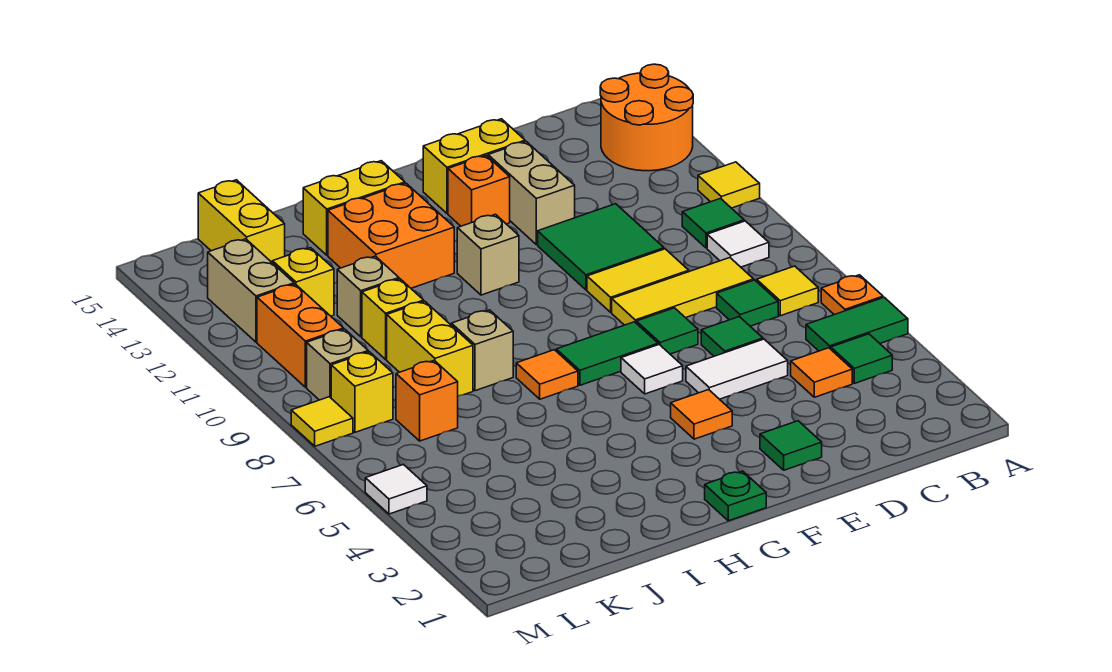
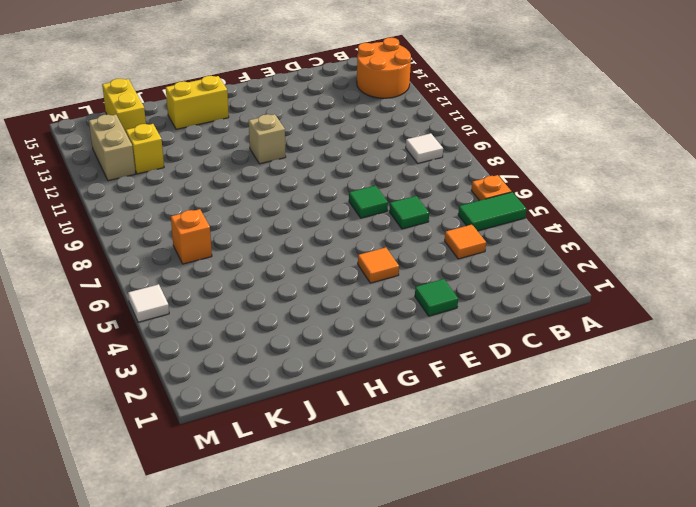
none -> yellow tile A11 level 1
none -> green tile B4 level 1
none -> yellow tile B7 level 1
none -> green tile B10 level 1

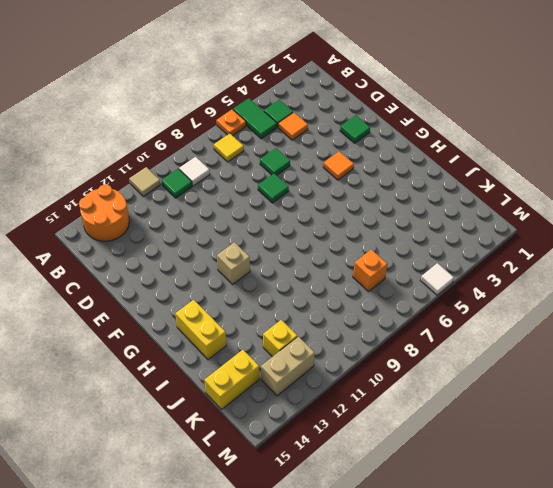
tan tile A11 level 1 -> yellow tile A11 level 1
none -> green tile C7 level 1
none -> yellow tile C8:E8 level 1
none -> white tile D5:E5 level 1
none -> yellow tile D9:E9 level 1

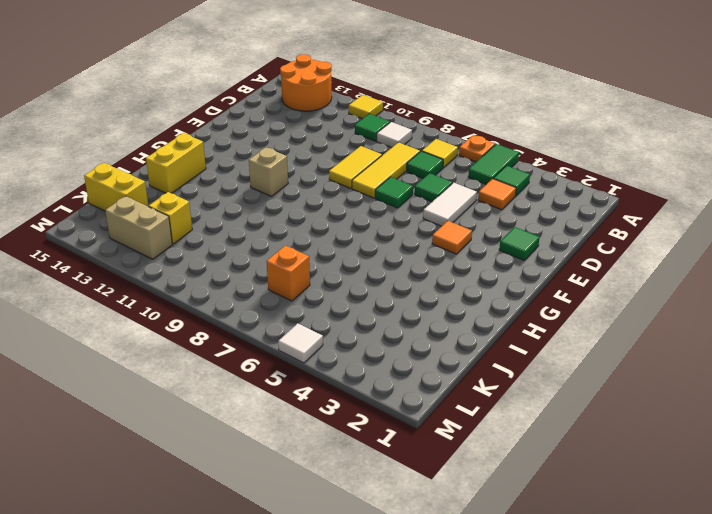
none -> green tile D10:E11 level 1
none -> tan brick E12:E13 level 1
none -> yellow brick E14:F14 level 1
none -> white tile F6 level 1

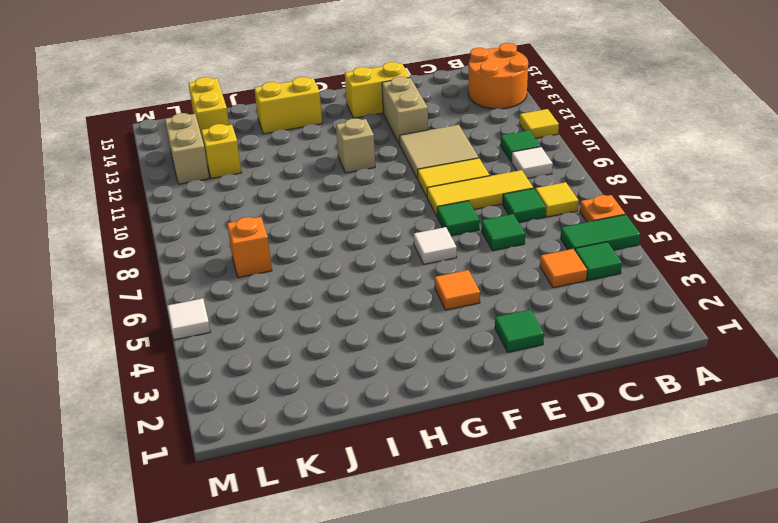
tan tile D10:E11 level 1 -> green tile D10:E11 level 1
none -> white tile D5:E5 level 1
none -> green tile F7:G7 level 1
none -> orange brick F13 level 1
none -> green plate G1 level 1

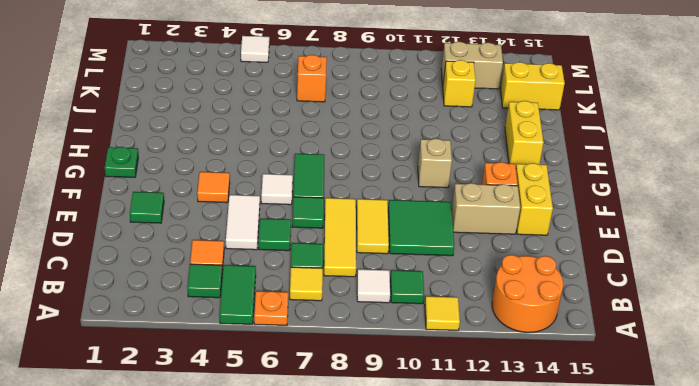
none -> orange tile H7 level 1
none -> orange brick H12:I13 level 1
none -> tan brick I8 level 1
none -> yellow brick J8:J9 level 1

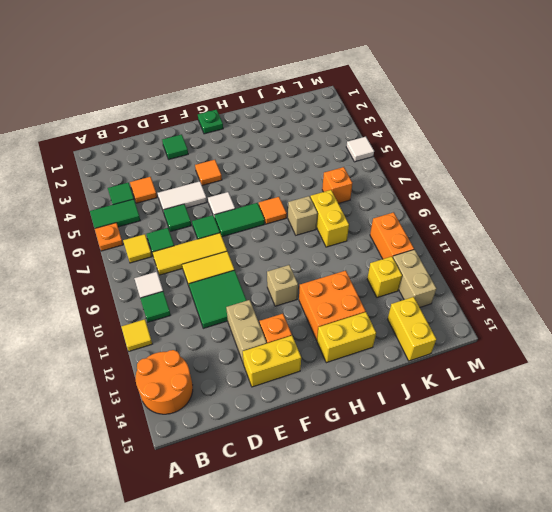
none -> yellow brick J10 level 1
none -> tan brick J11 level 1
none -> yellow brick L8 level 1
none -> tan brick L9 level 1

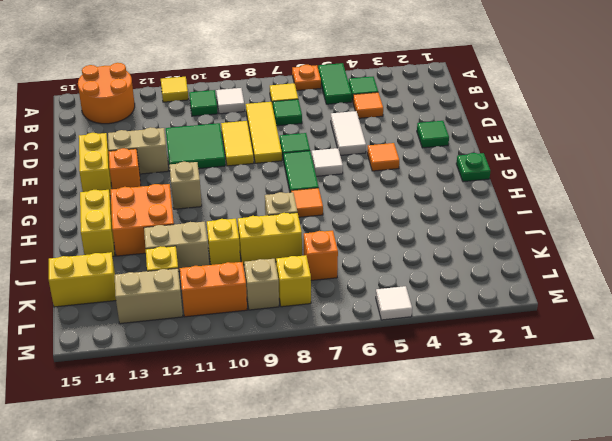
tan brick J11:J12 level 1 -> tan brick J11 level 1
none -> green tile D6 level 1
none -> yellow tile M8 level 1

